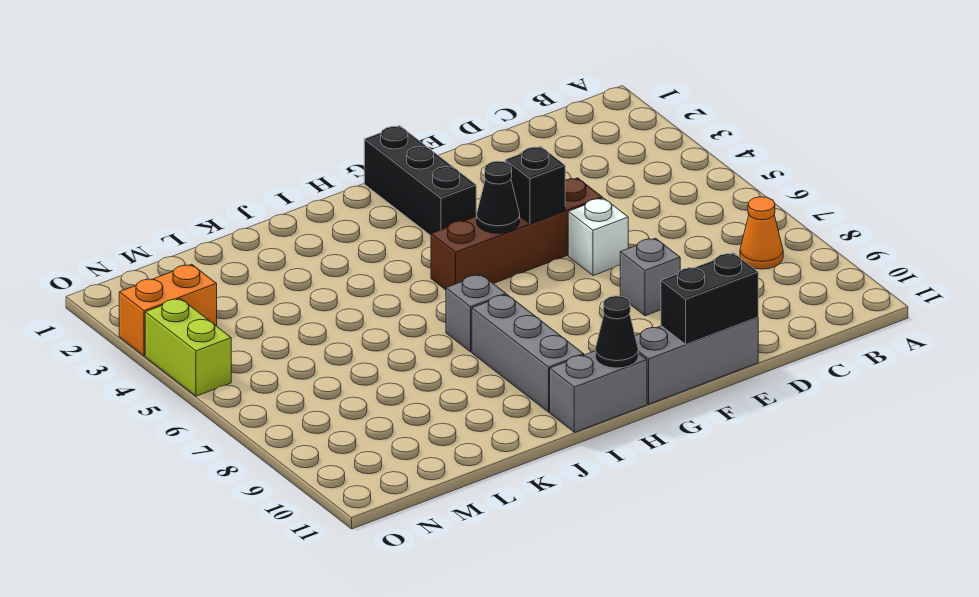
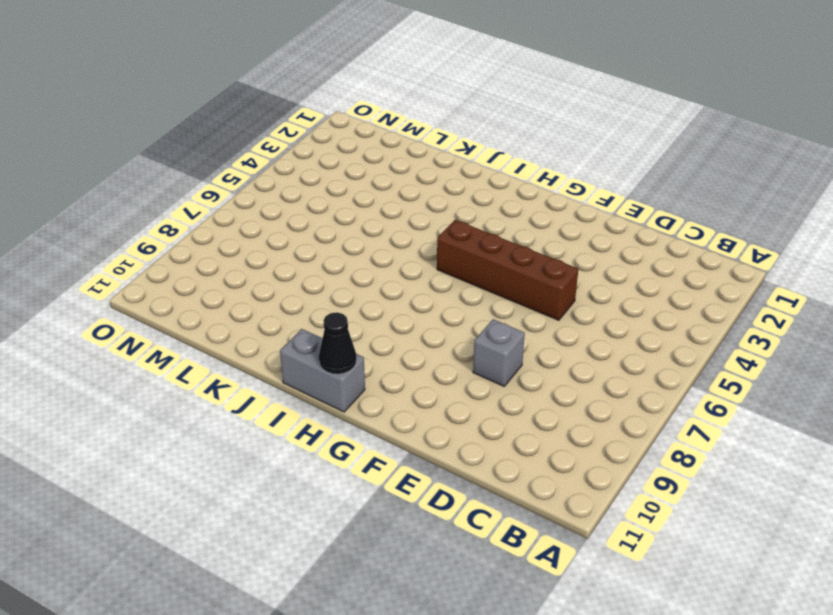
none -> orange cone B8 level 1
none -> white brick E6 level 1
none -> grey brick E11:G11 level 1

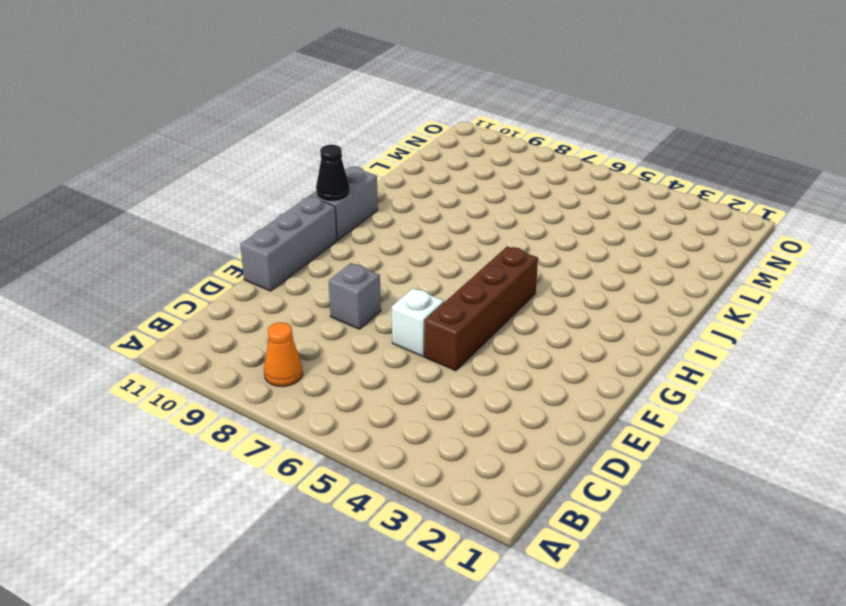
none -> black brick G1:G3 level 1
none -> grey brick I7 level 1
none -> grey brick I8:I10 level 1

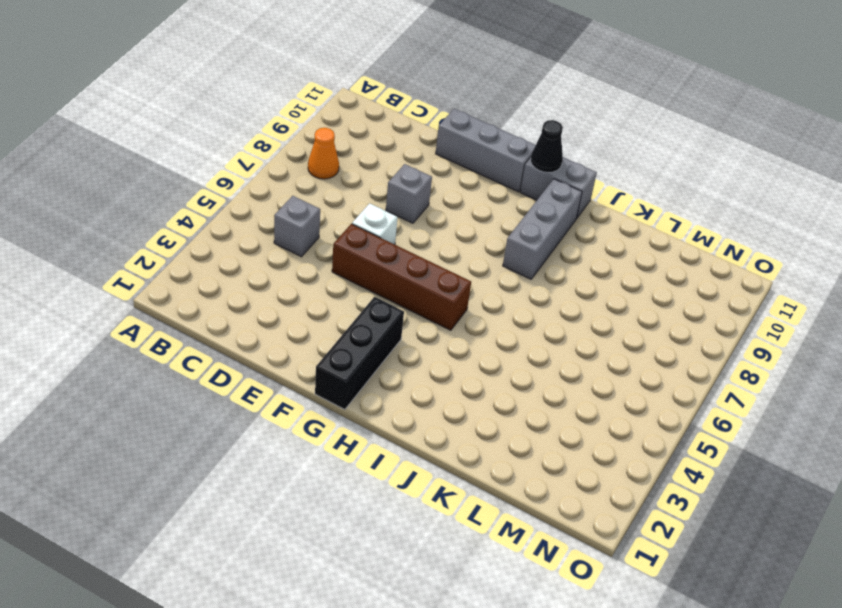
grey brick C5 level 1 -> grey brick I7 level 1
none -> orange brick N3:O3 level 1
none -> lime brick O4:O5 level 1
none -> black brick E11:F11 level 2

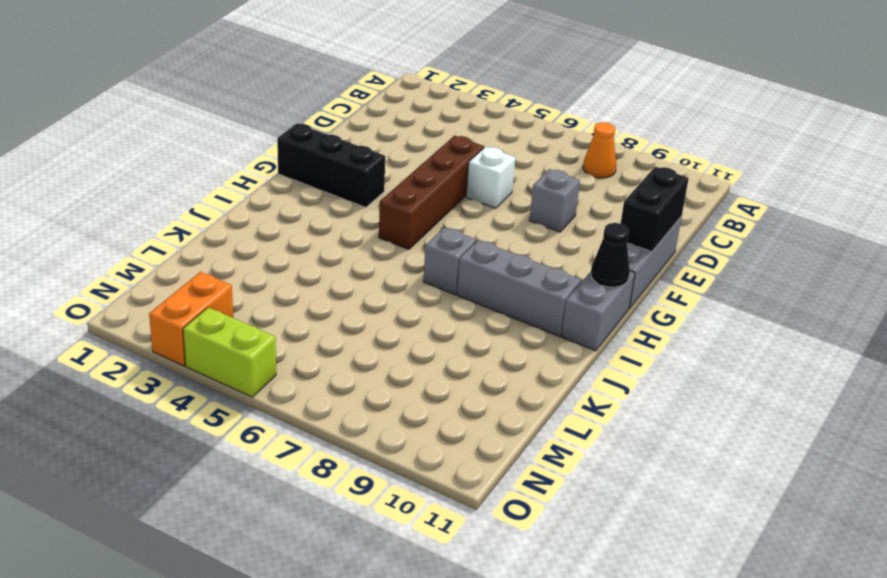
none -> black brick F5 level 2
none -> black cone G5 level 2

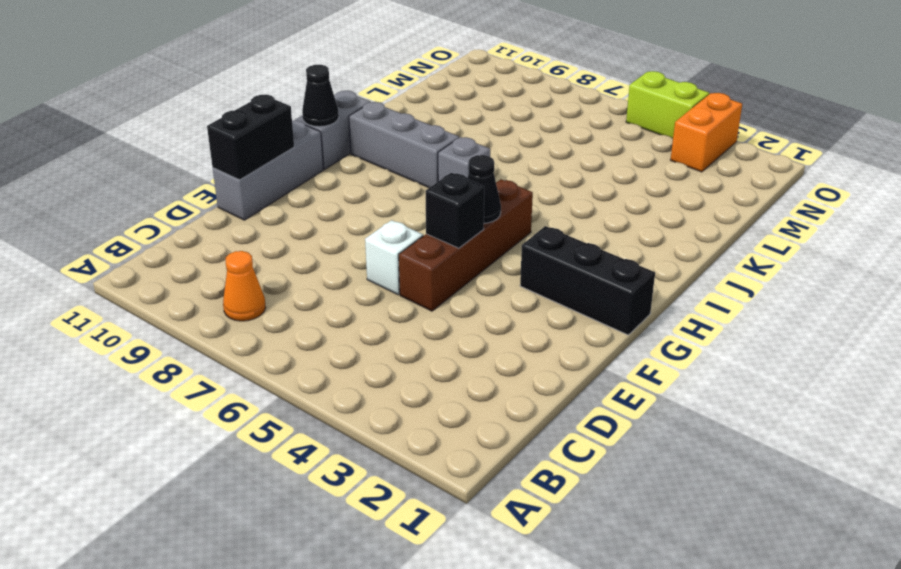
none -> grey brick E8 level 1

